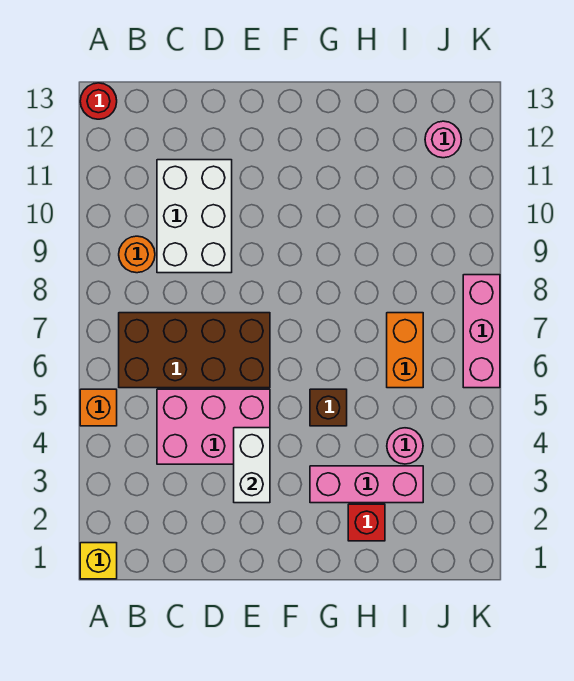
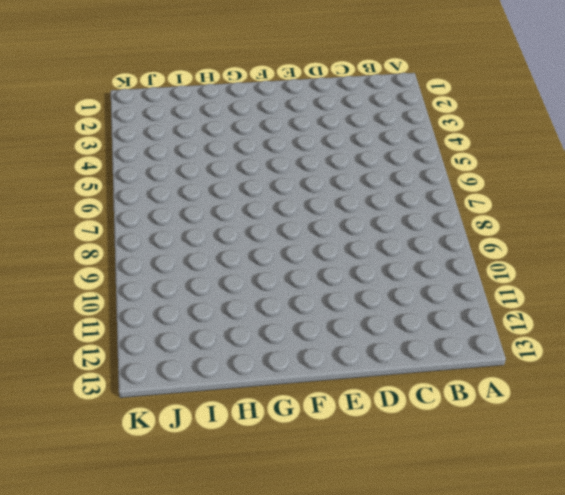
none -> yellow brick A1 level 1
none -> orange brick A5 level 1
none -> red round brick A13 level 1

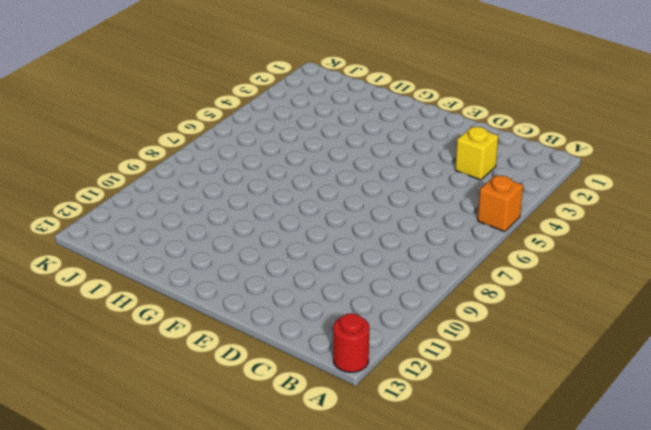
yellow brick C3 level 1 -> yellow brick A1 level 1
none -> brown brick B6:E7 level 1
none -> orange round brick B9 level 1
none -> pink brick C4:E5 level 1

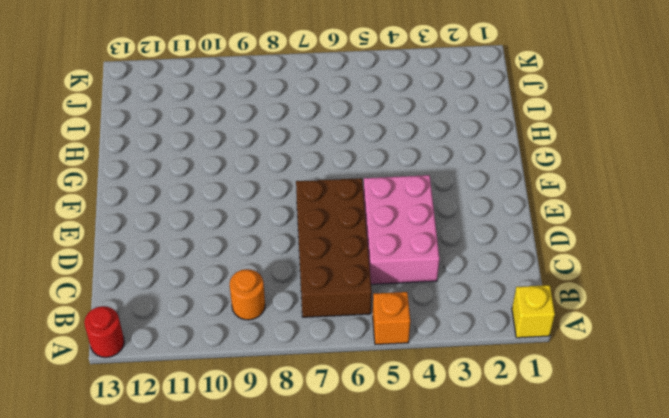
none -> white brick C9:D11 level 1
none -> pink brick G3:I3 level 1
none -> brown brick G5 level 1

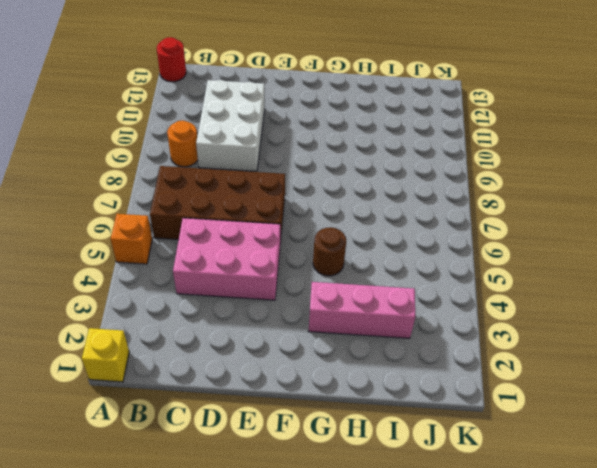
brown round brick G5 level 1 -> brown brick G5 level 1
none -> red brick H2 level 1
none -> pink round brick I4 level 1
none -> orange brick I6:I7 level 1

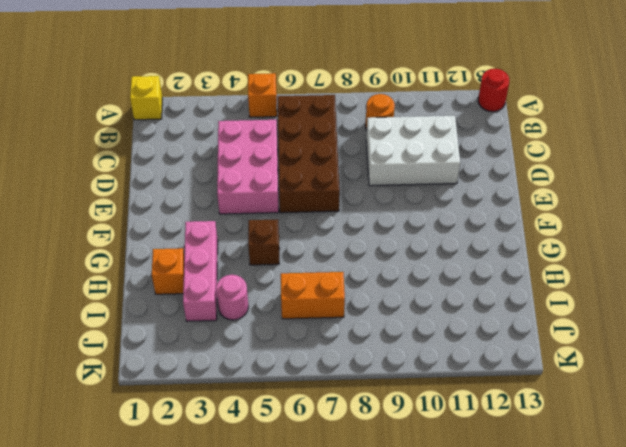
orange brick H2 level 1 -> red brick H2 level 1
none -> pink round brick J12 level 1
none -> pink brick K6:K8 level 1
none -> white brick E3:E4 level 2

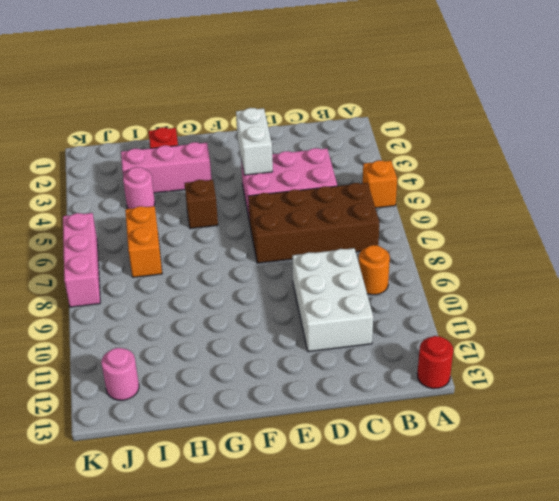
none -> yellow brick A1 level 1

